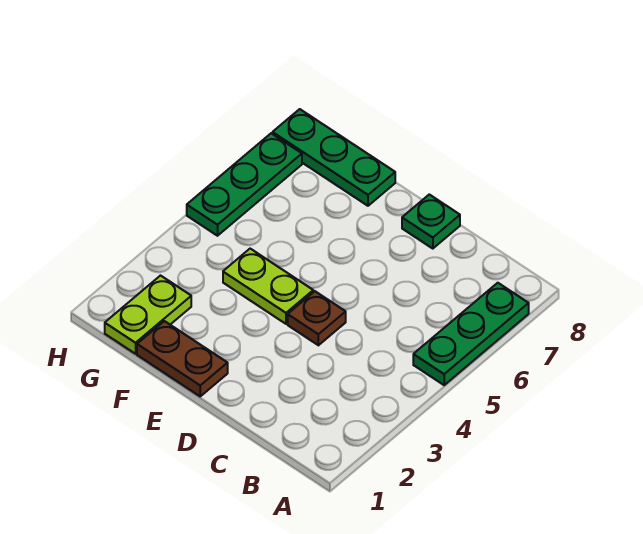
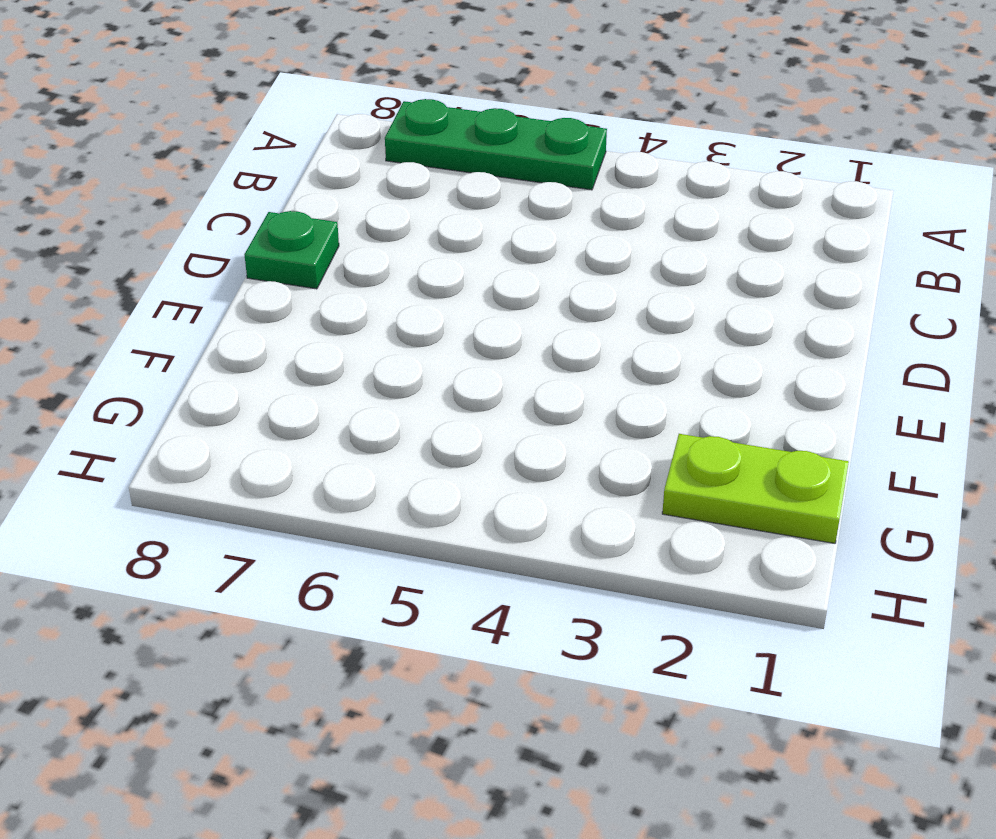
none -> brown plate D4 level 1
none -> brown plate E1:F1 level 1

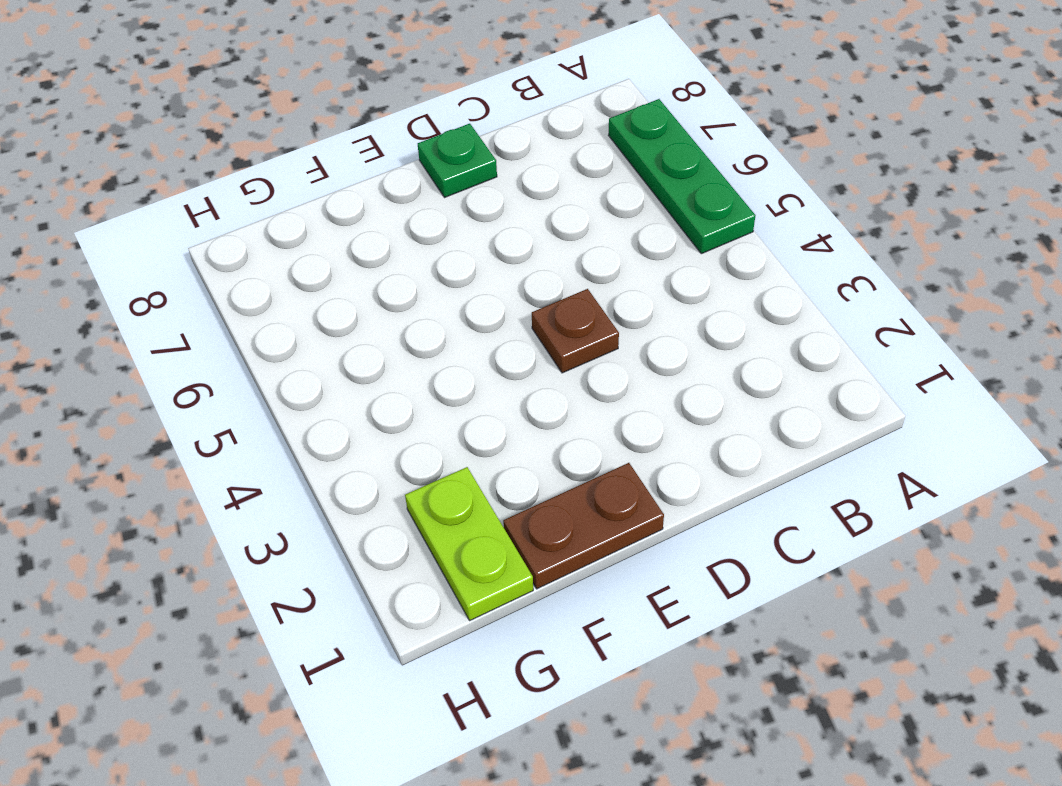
none -> lime plate E4:F4 level 1
none -> green plate F8:H8 level 1

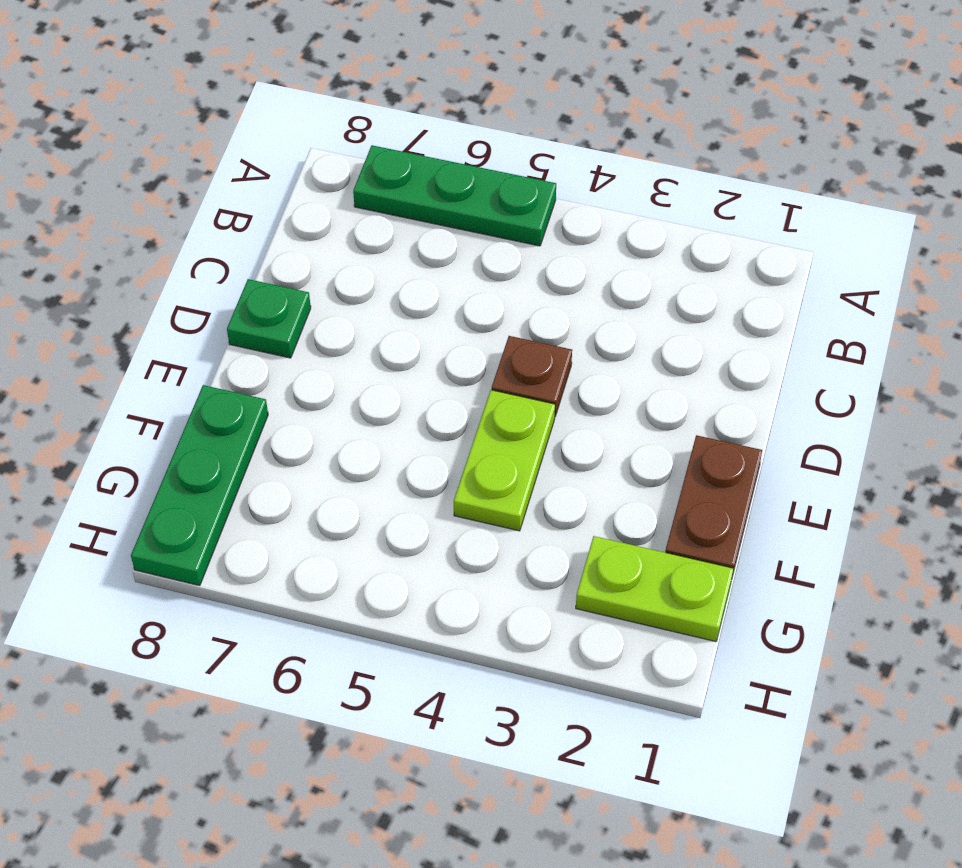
none -> green plate H5:H7 level 1

